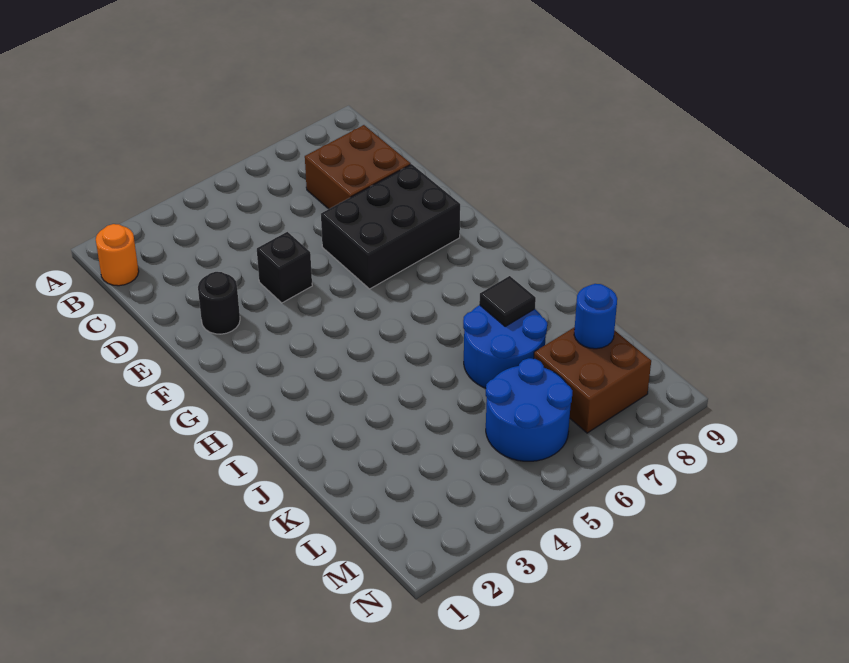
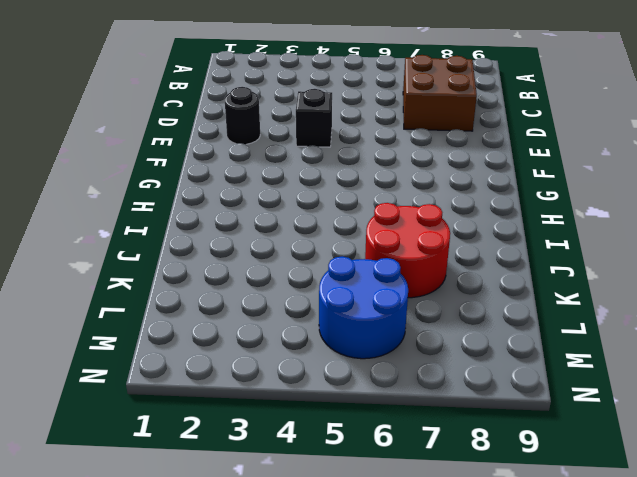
red round brick J6:K7 level 1 -> blue round brick J6:K7 level 1
none -> orange round brick B1 level 1
none -> black brick E6:F8 level 1

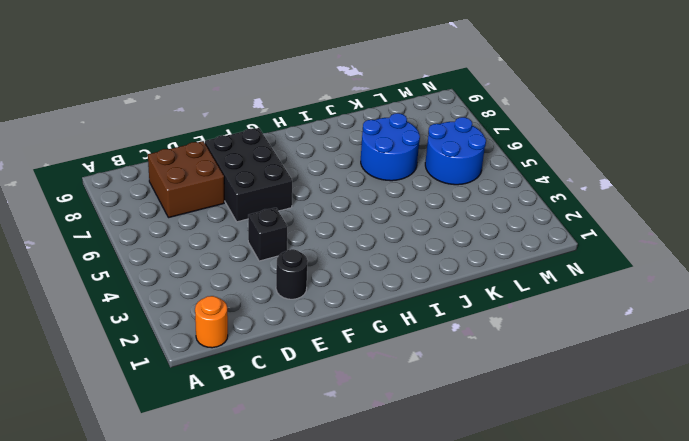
none -> brown brick L7:M8 level 1
none -> black tile J7 level 2

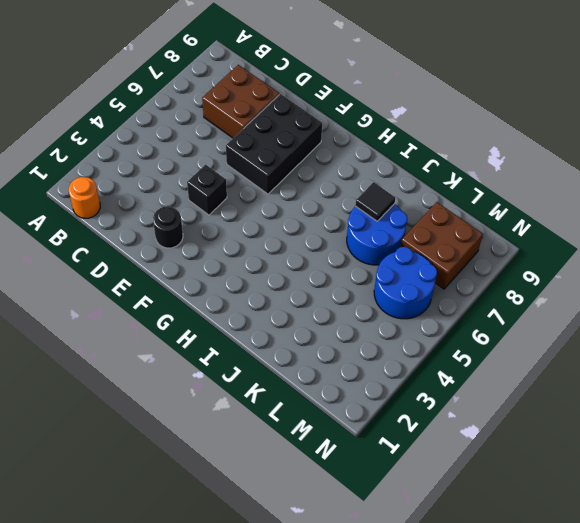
none -> blue round brick L8 level 2

